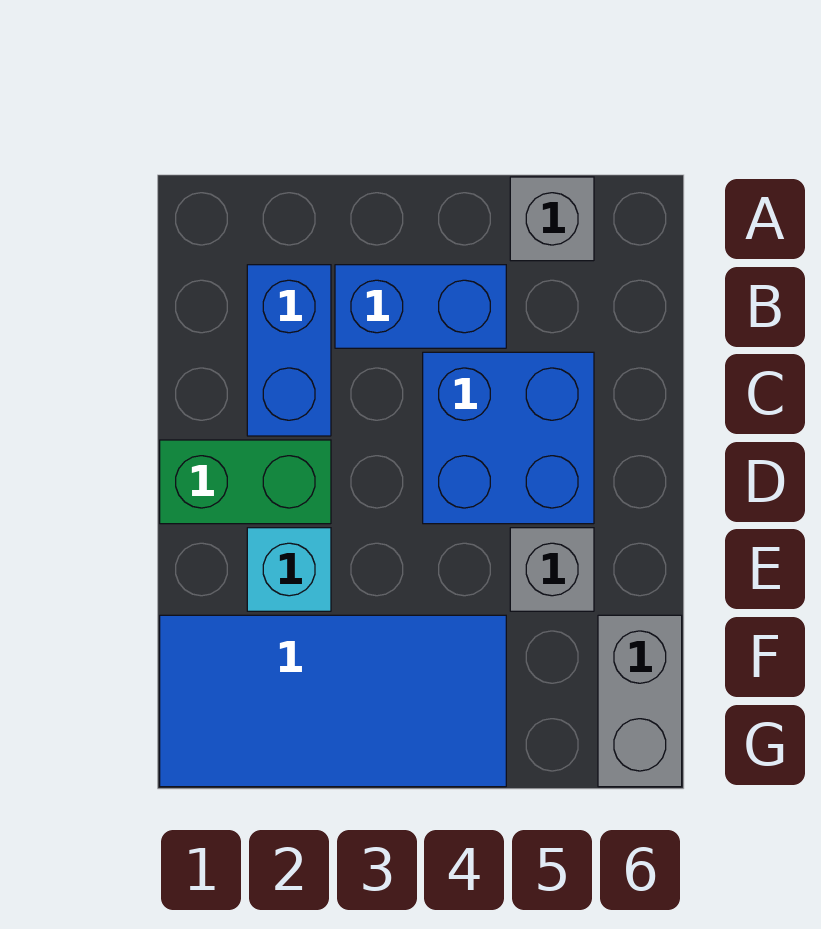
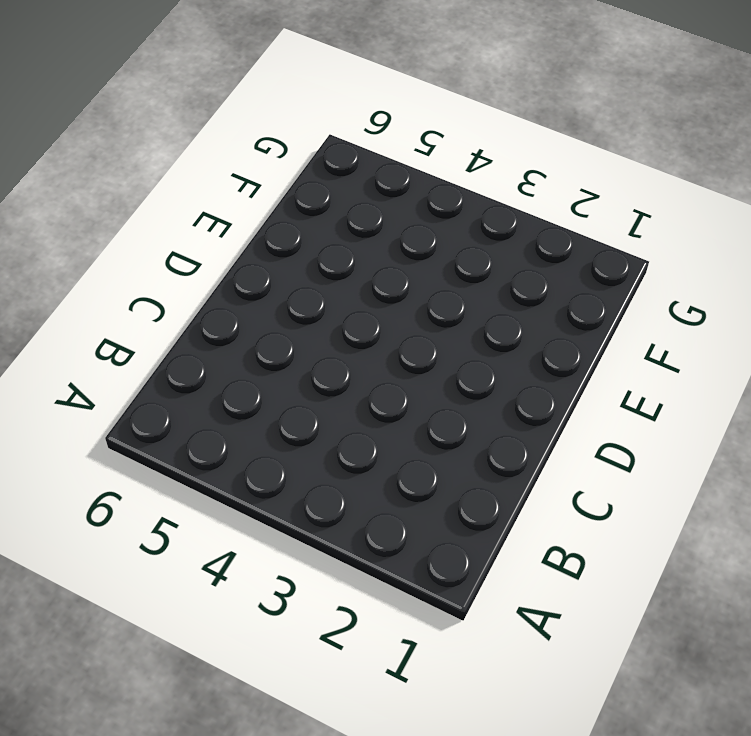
none -> grey brick A5 level 1
none -> blue brick B2:C2 level 1

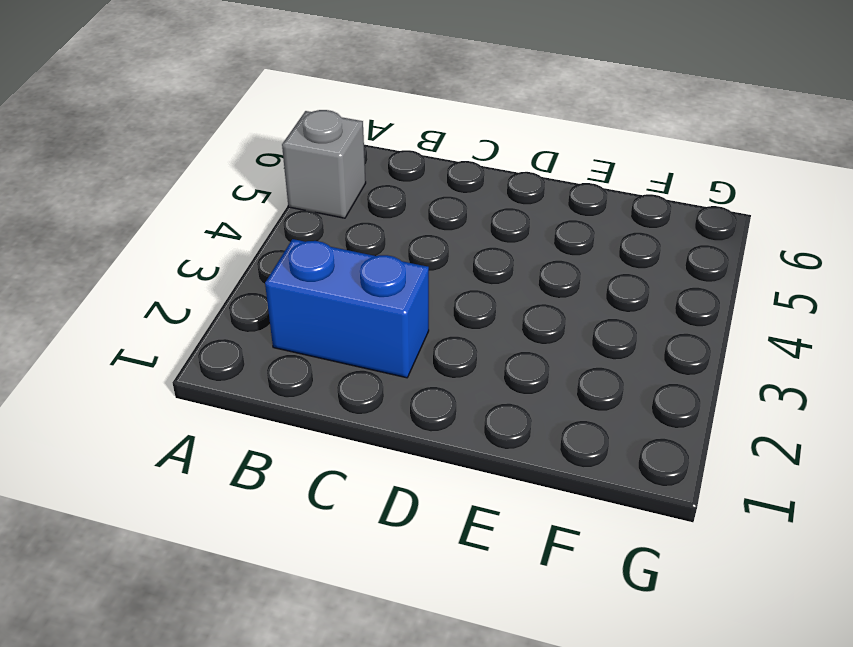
none -> blue brick B3:B4 level 1
none -> blue brick C4:D5 level 1

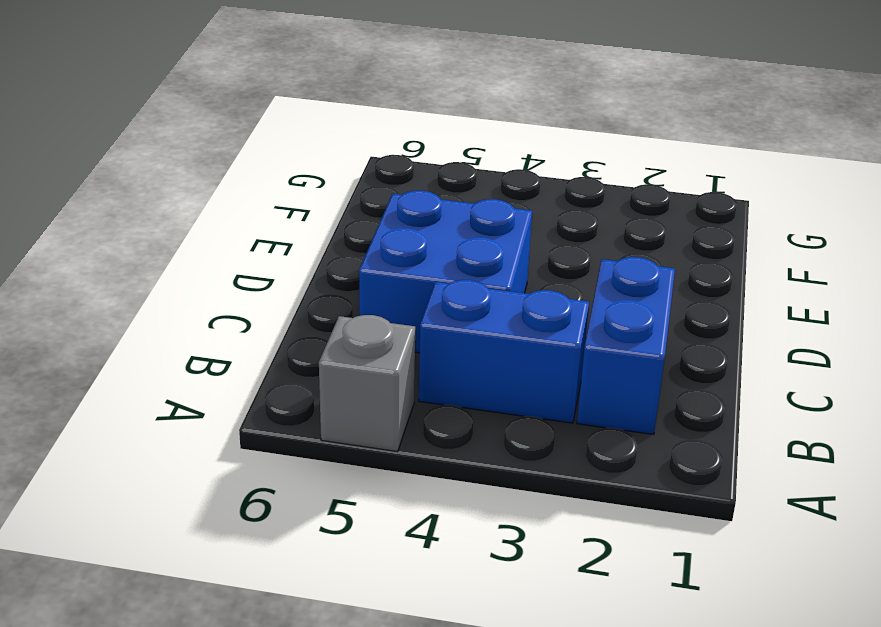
none -> green brick D1:D2 level 1
none -> cyan brick E2 level 1

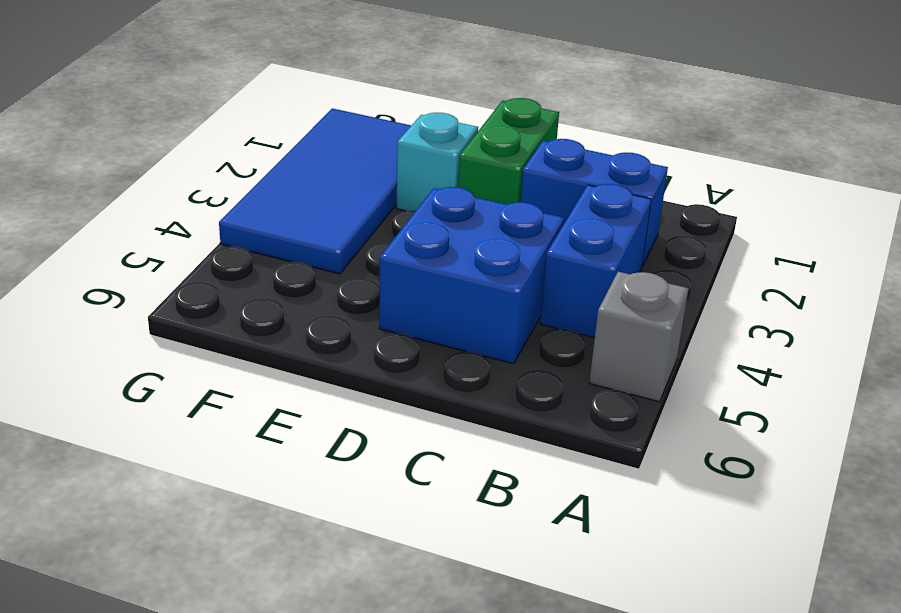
none -> grey brick E5 level 1
none -> grey brick F6:G6 level 1

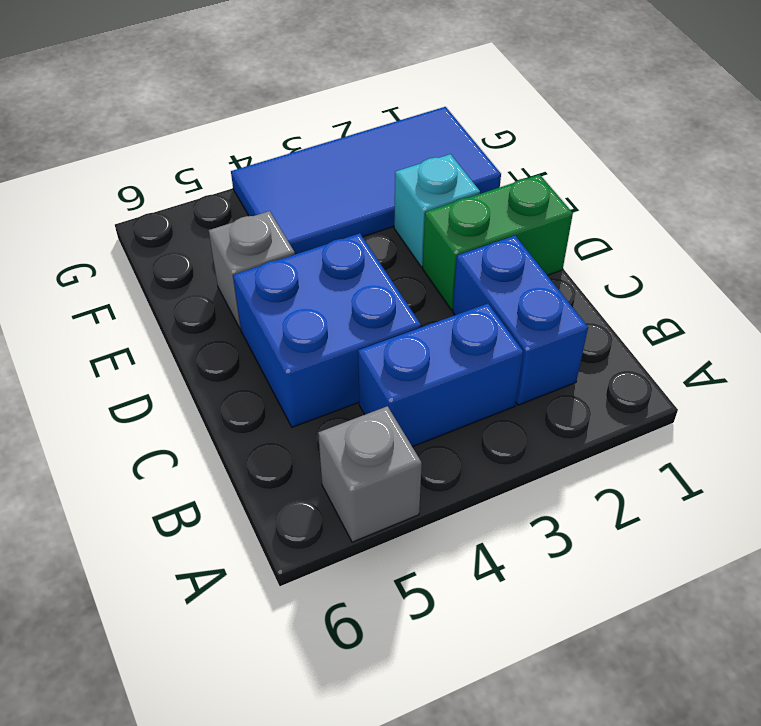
none -> grey brick F6:G6 level 1

